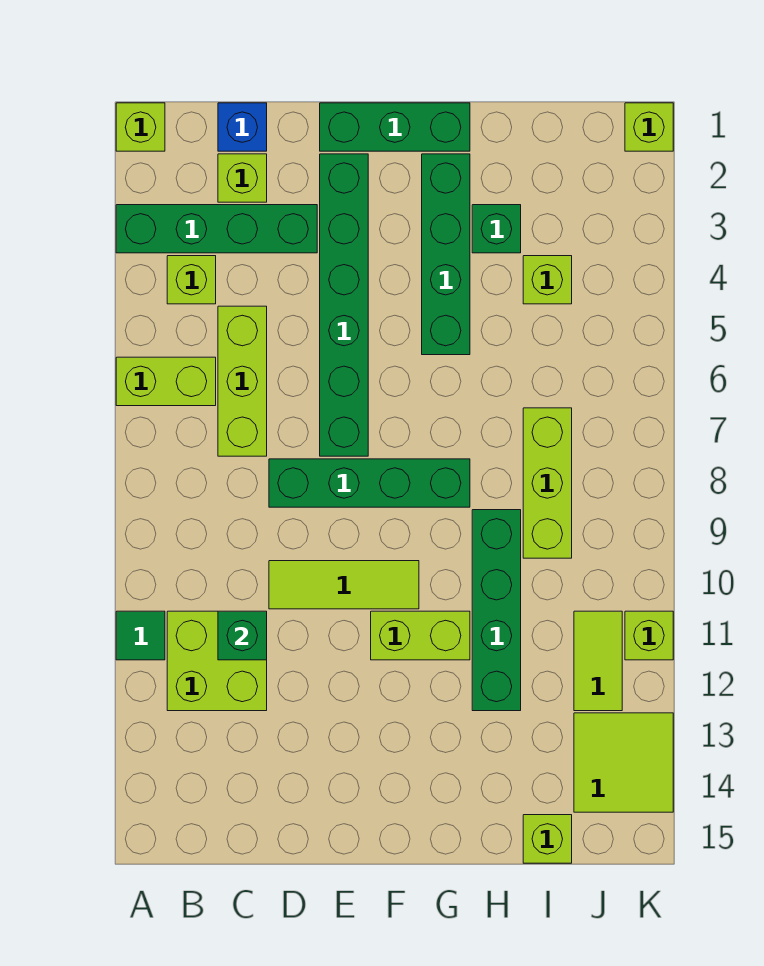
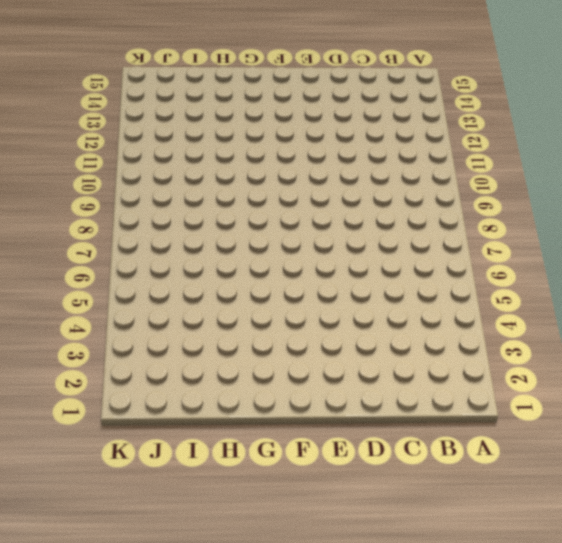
none -> lime brick A1 level 1
none -> green brick A3:D3 level 1
none -> lime brick A6:B6 level 1

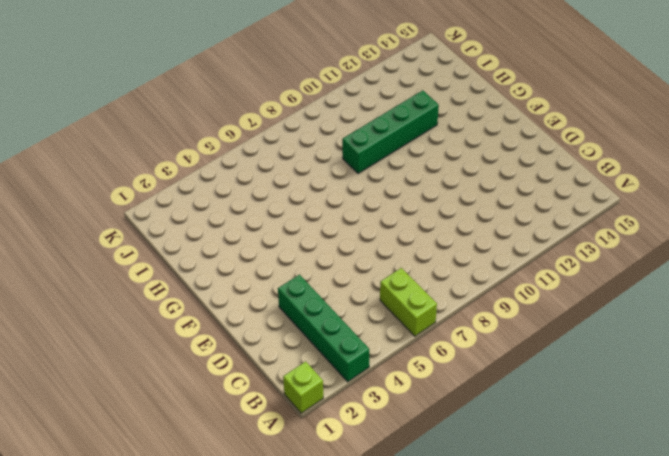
none -> green tile A11 level 1
none -> lime brick B4 level 1
none -> lime brick B11:C12 level 1

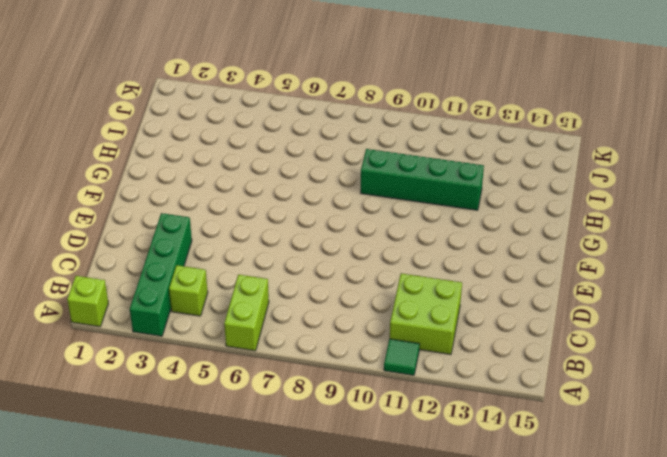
none -> blue brick C1 level 1
none -> lime brick C2 level 1
none -> lime brick C5:C7 level 1

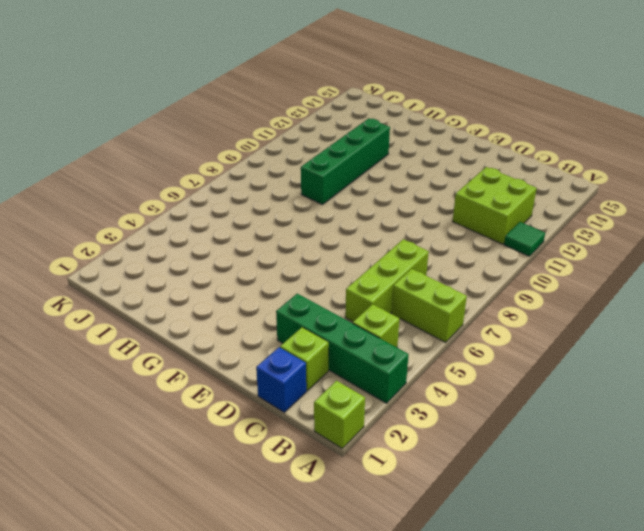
none -> green brick D8:G8 level 1
none -> lime tile D10:F10 level 1
none -> green brick E1:G1 level 1

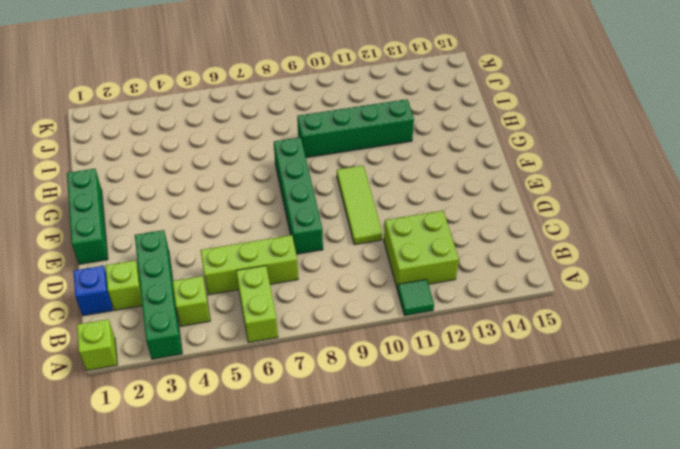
none -> green brick E2:E7 level 1
none -> lime brick F11:G11 level 1
none -> green brick G2:G5 level 1

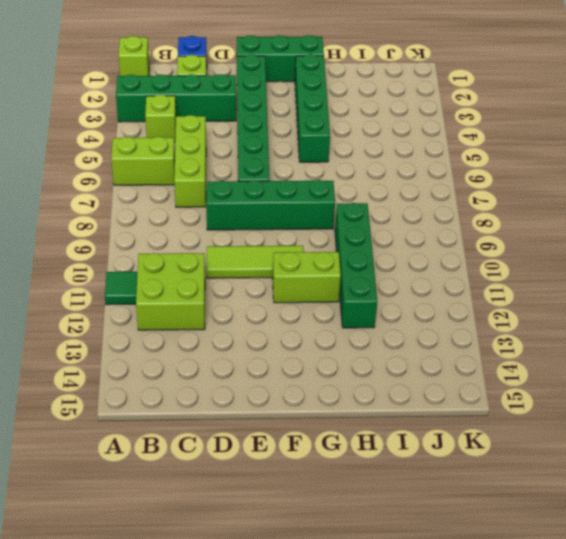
none -> green brick H3 level 1
none -> lime brick I4 level 1
none -> lime brick I7:I9 level 1

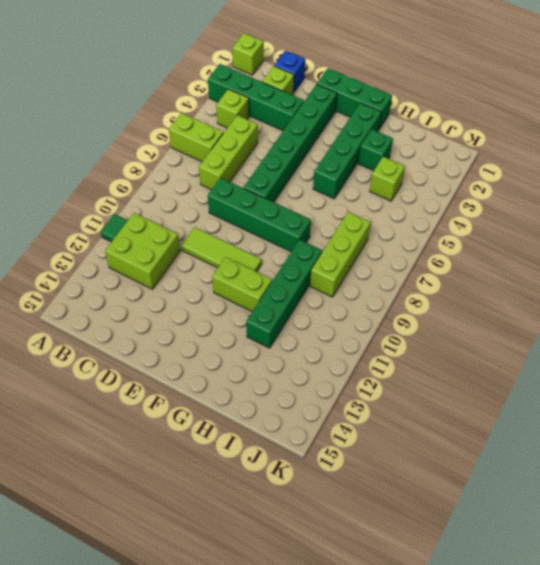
none -> lime brick I15 level 1
none -> lime tile J11:J12 level 1
none -> lime tile J13:K14 level 1

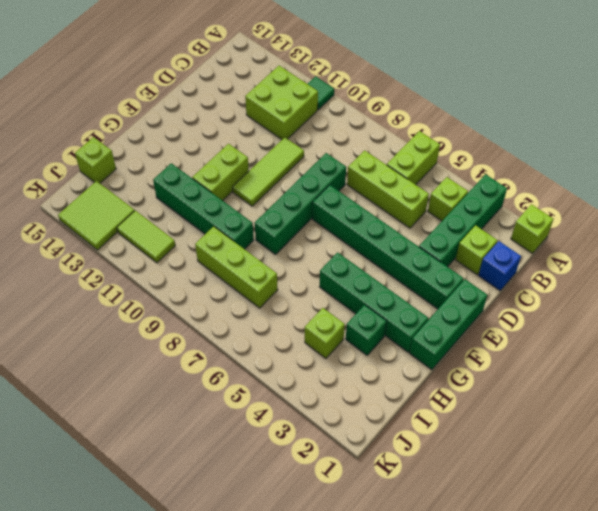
none -> lime brick K1 level 1
none -> lime brick K11 level 1
none -> green brick C11 level 2

